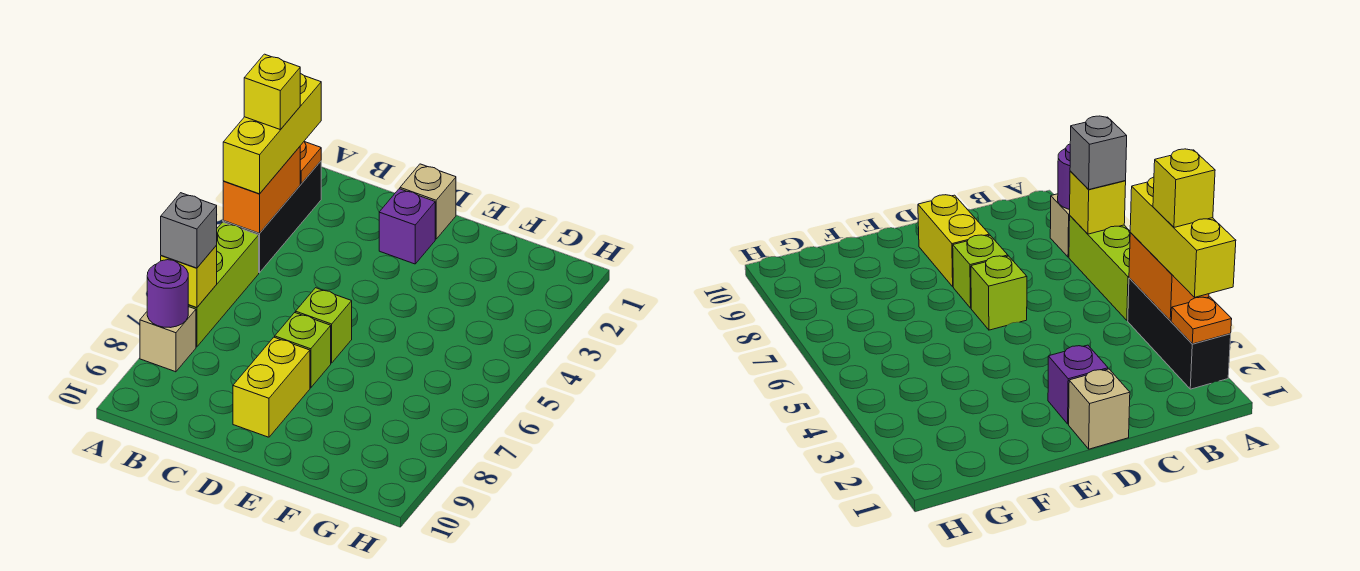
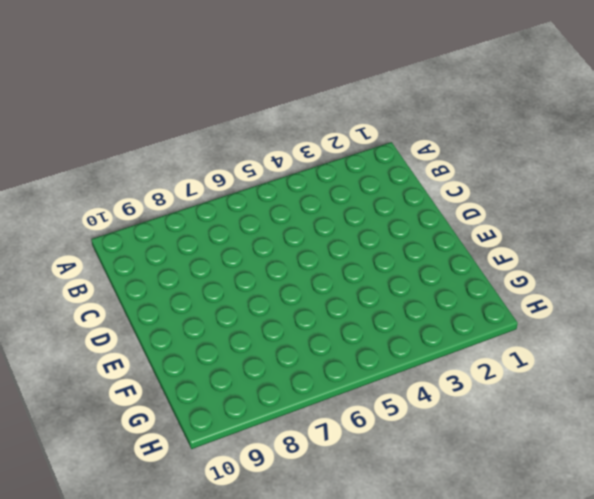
none -> black brick A2:A4 level 1
none -> lime brick A5:A7 level 1
none -> tan brick A8 level 1

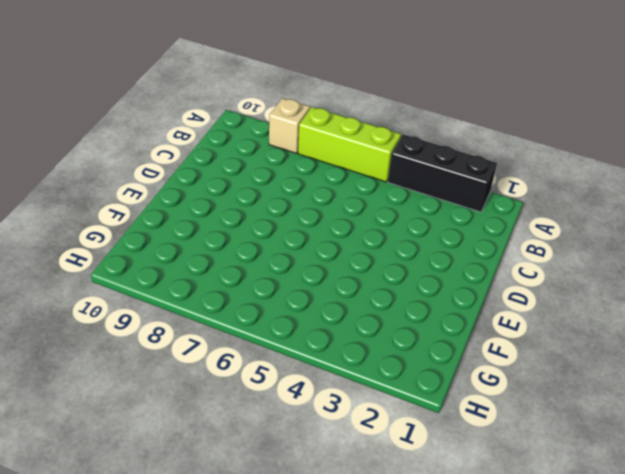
none -> tan brick D1 level 1
none -> purple brick D2 level 1
none -> lime brick D6 level 1

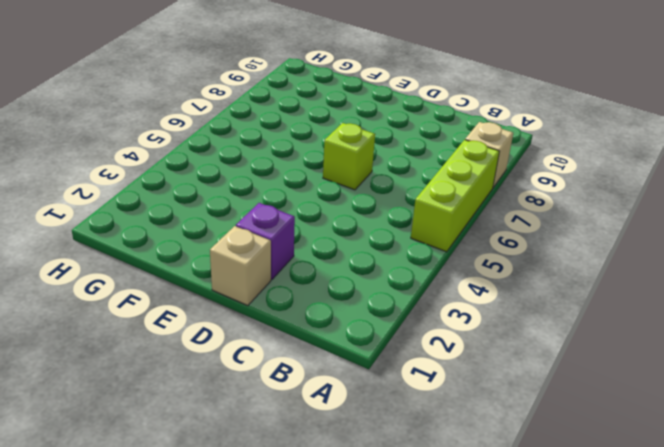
none -> black brick A2:A4 level 1
none -> lime brick D7 level 1
none -> yellow brick D8:D9 level 1

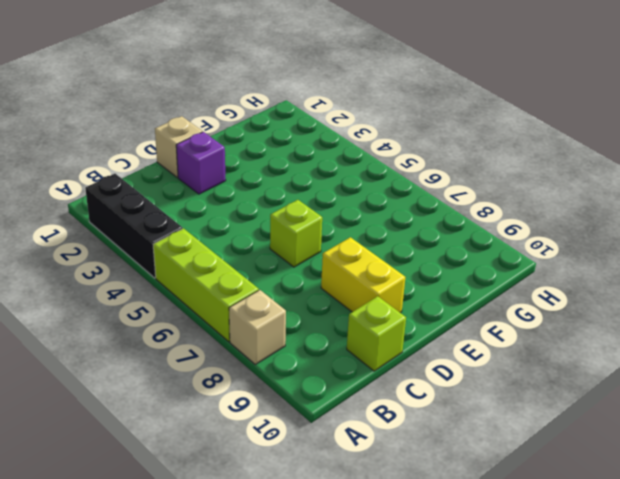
lime brick C10 level 1 -> lime brick D7 level 1
none -> orange plate A2 level 2
none -> orange brick A3:A4 level 2
none -> yellow brick A7 level 2

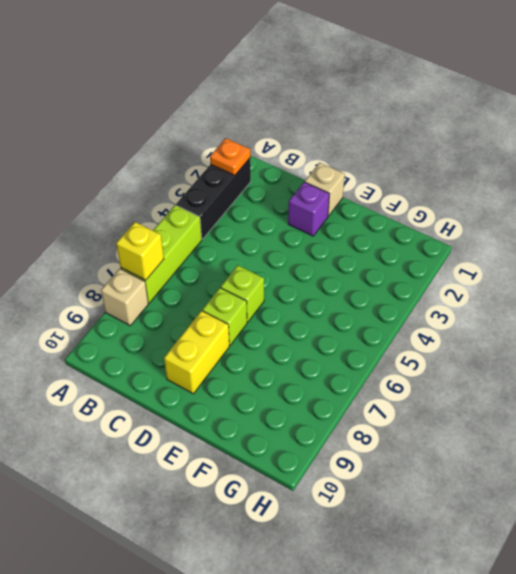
none -> orange brick A3:A4 level 2
none -> purple round brick A8 level 2
none -> yellow brick A2:A4 level 3

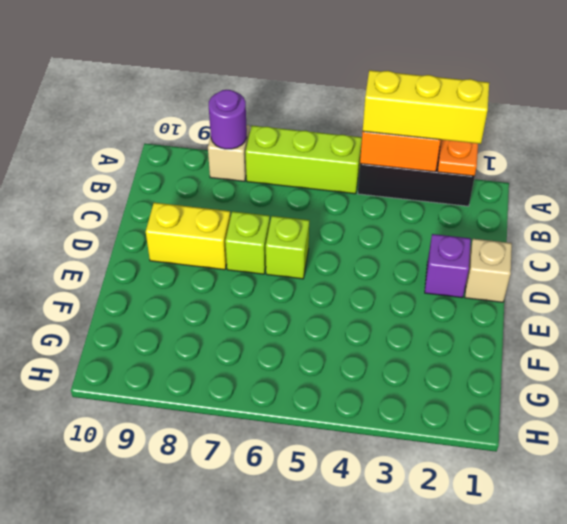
none -> yellow brick A7 level 2
none -> grey brick A7 level 3
none -> yellow brick A3 level 4

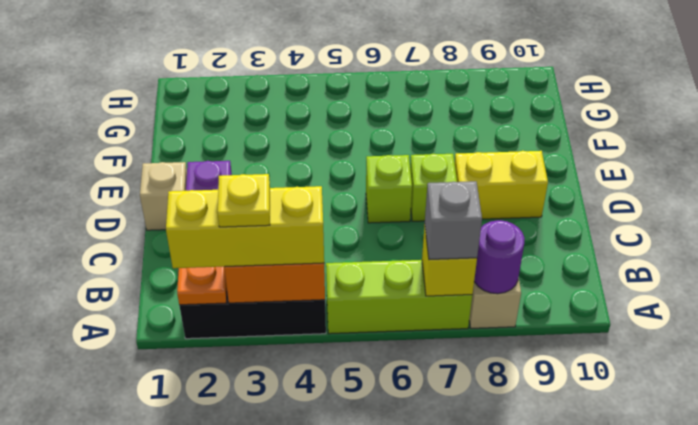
yellow plate A3 level 4 -> yellow brick A3 level 4

